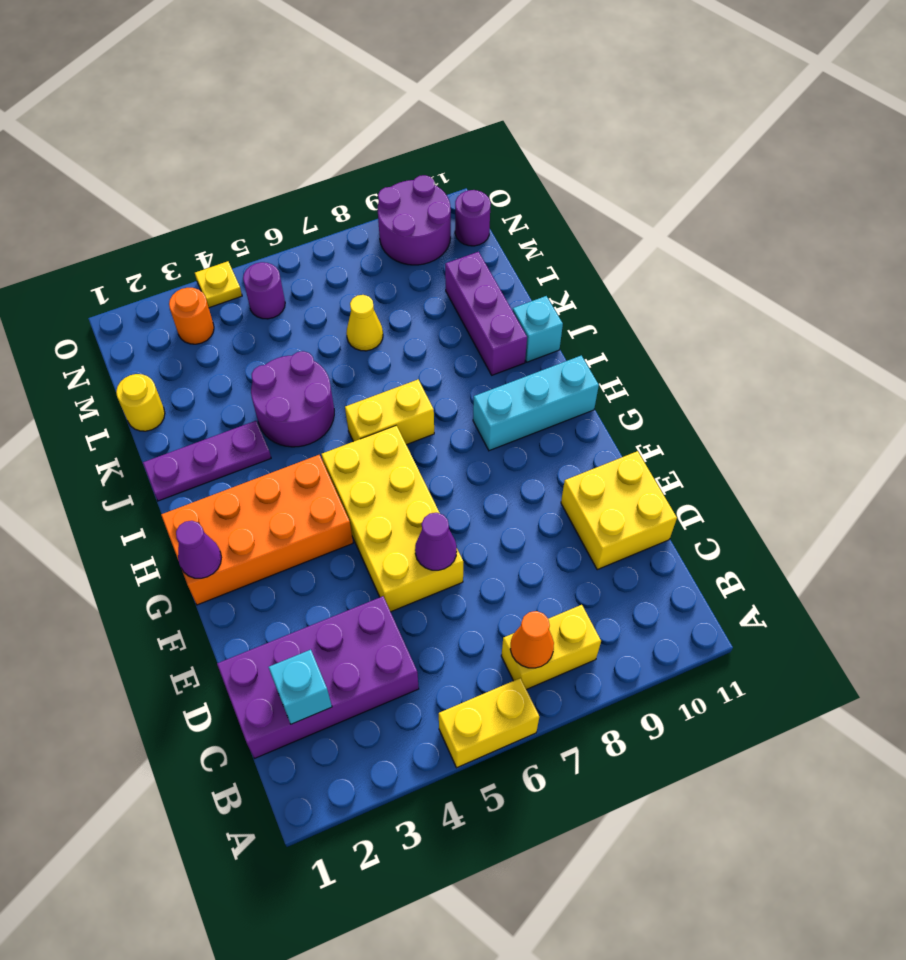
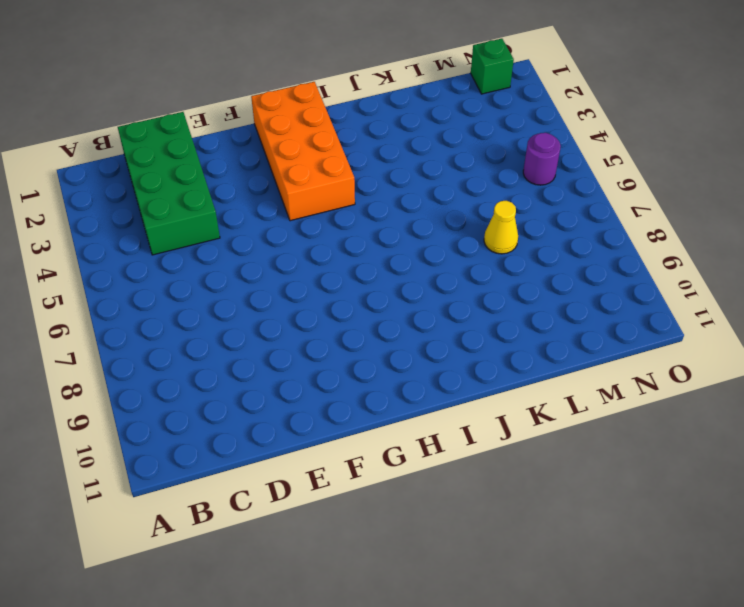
green brick C1:D4 level 1 -> purple brick C1:D4 level 1
green brick N1 level 1 -> none
none -> yellow brick A5:A6 level 1
none -> yellow brick B7:B8 level 1
none -> yellow brick D10:E11 level 1

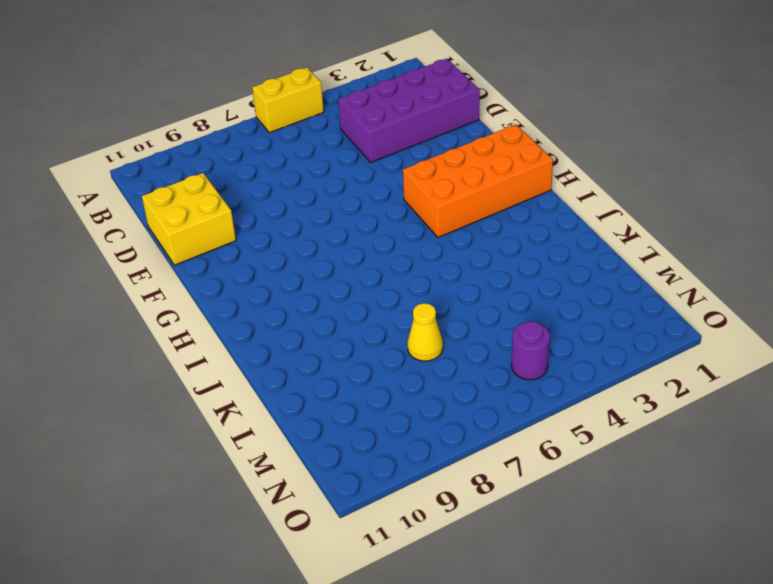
none -> yellow brick B7:B8 level 1
none -> yellow brick E5:H6 level 1
none -> cyan brick H9:H11 level 1

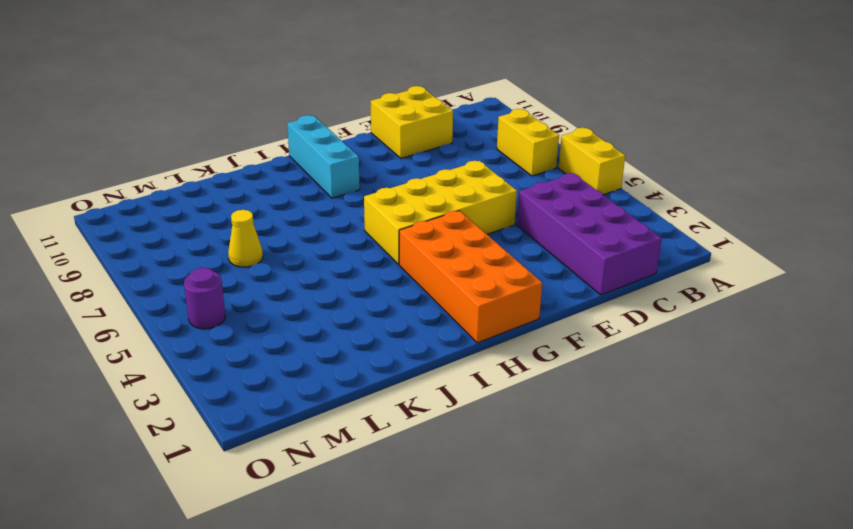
none -> yellow brick I6:I7 level 1
none -> purple plate J1:J3 level 1
none -> purple round brick J4:K5 level 1

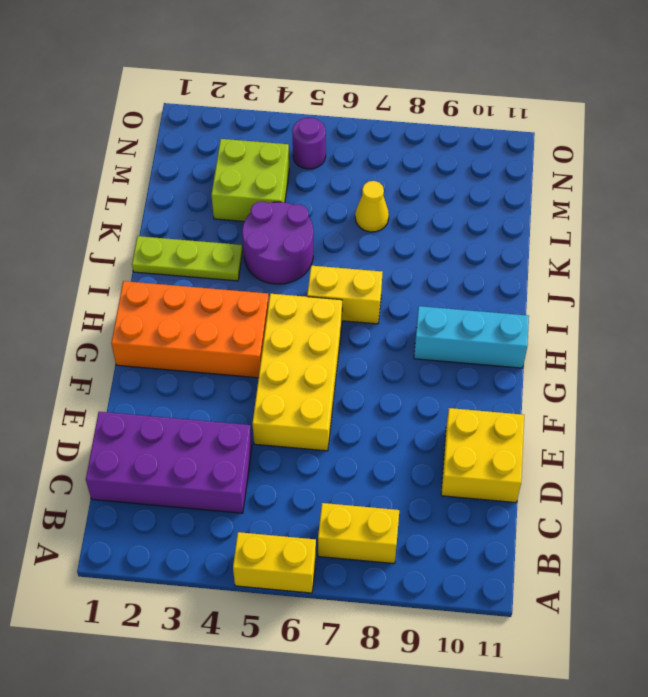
lime plate J1:J3 level 1 -> purple plate J1:J3 level 1
lime brick L3:M4 level 1 -> none
none -> purple brick J10:L10 level 1
none -> cyan brick J11 level 1
none -> yellow round brick L1 level 1

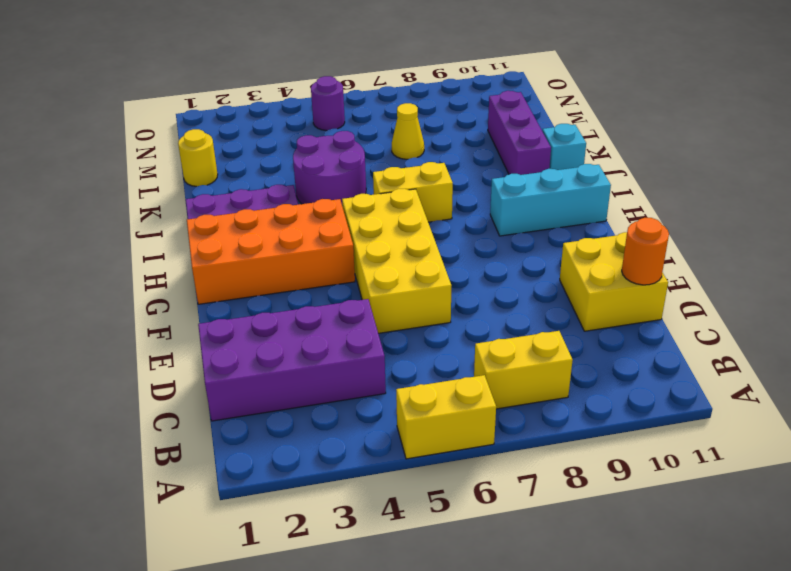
orange round brick D11 level 2 -> orange round brick N3 level 1
none -> purple round brick N9:O10 level 1
none -> purple round brick N11 level 1
none -> yellow plate O4 level 1

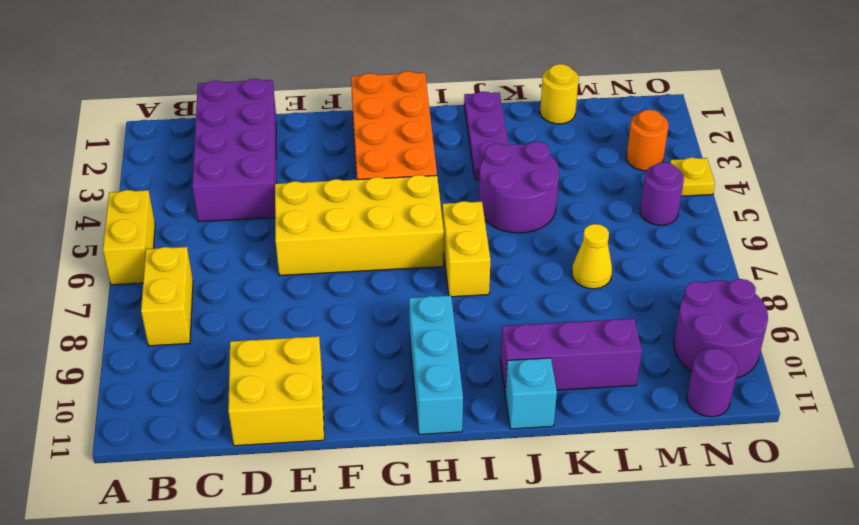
none -> orange cone B7 level 2
none -> cyan brick C2 level 2
none -> purple cone E6 level 2

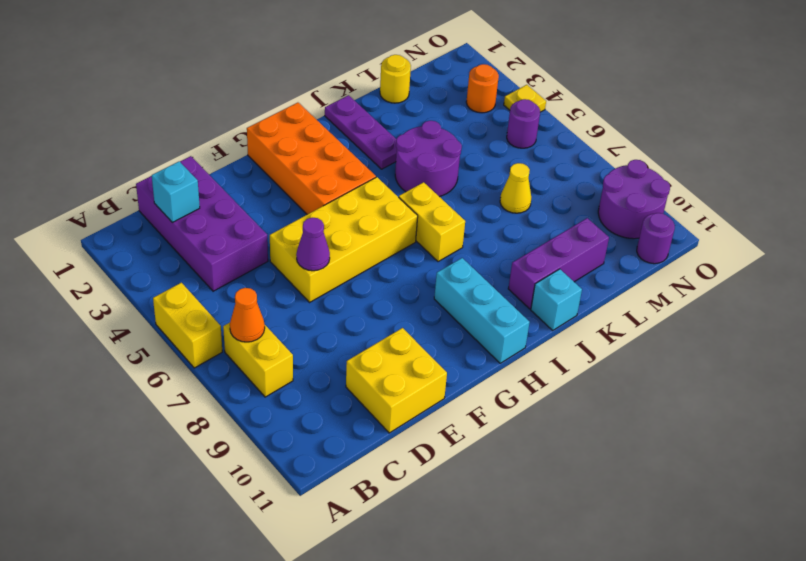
none -> purple cone G1 level 2

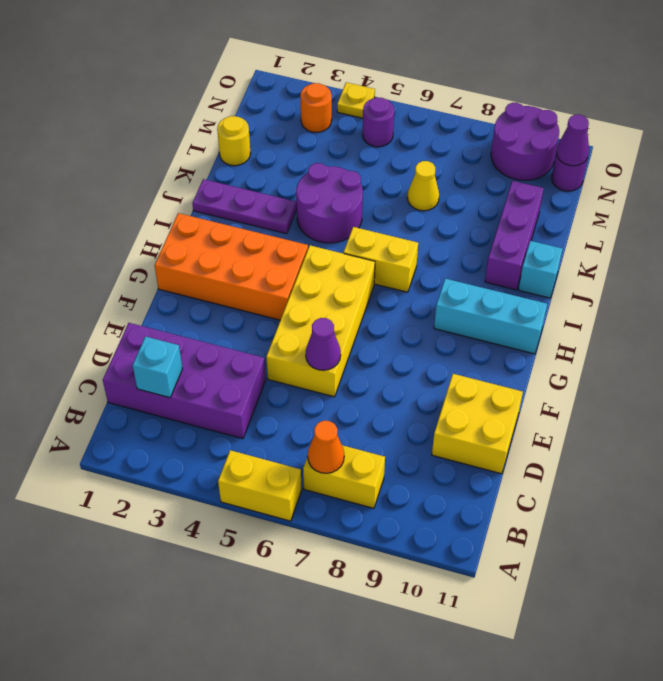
purple cone N11 level 2 -> purple cone G1 level 2

